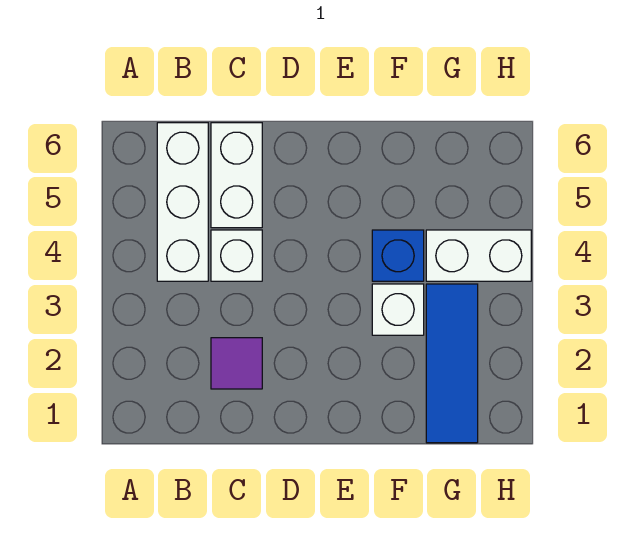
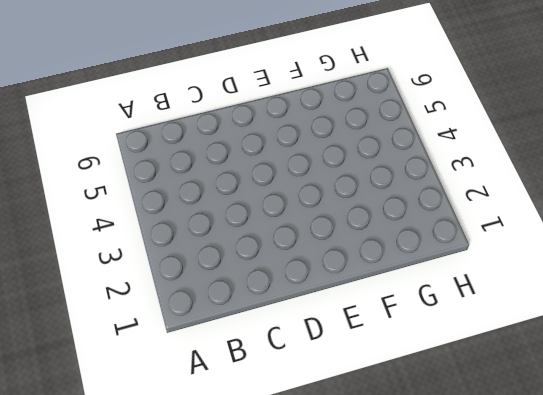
none -> white brick B4:B6 level 1
none -> purple tile C2 level 1

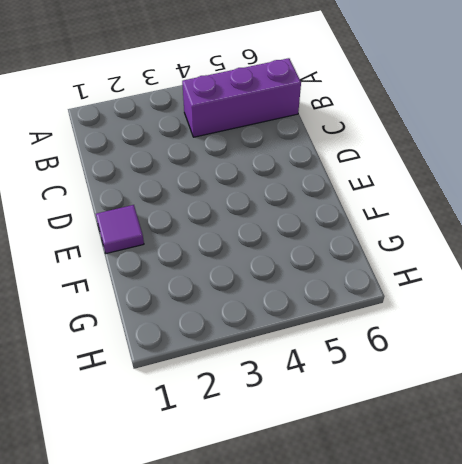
purple brick B4:B6 level 1 -> white brick B4:B6 level 1
purple tile E1 level 1 -> purple tile C2 level 1
none -> white brick C4 level 1
none -> white brick C5:C6 level 1

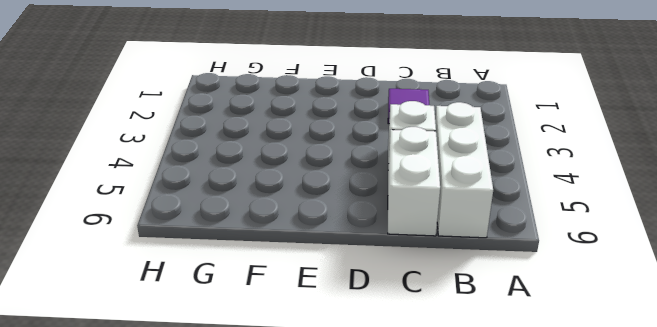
none -> white brick F3 level 1
none -> blue brick F4 level 1

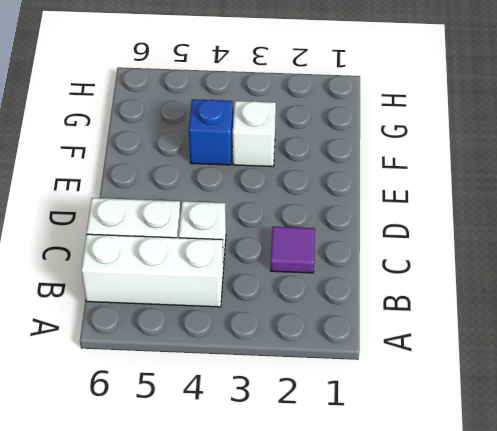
none -> blue tile G1:G3 level 1
none -> white brick G4:H4 level 1

